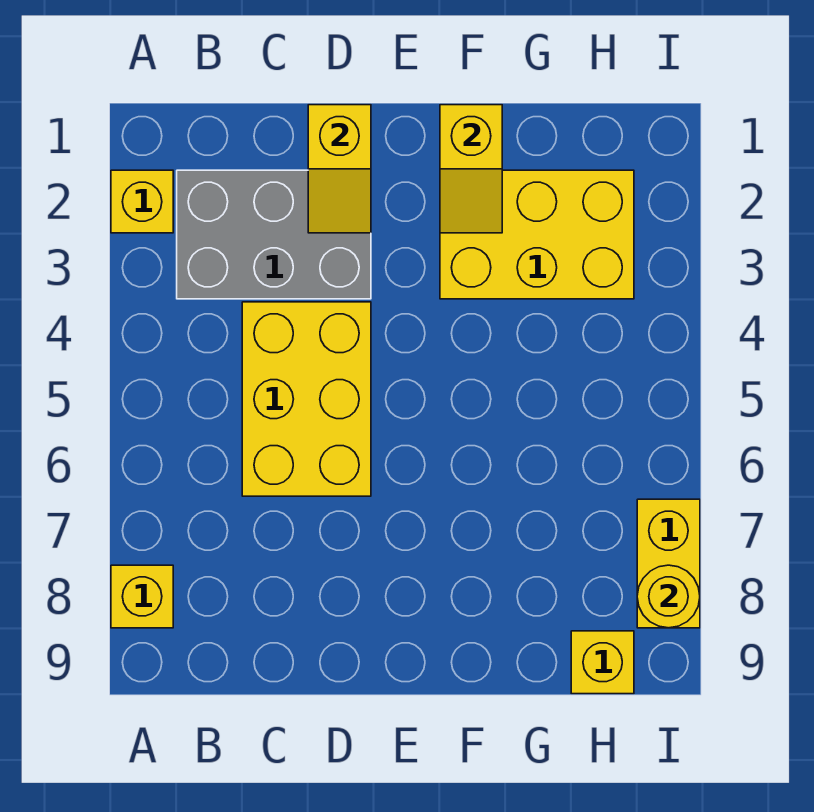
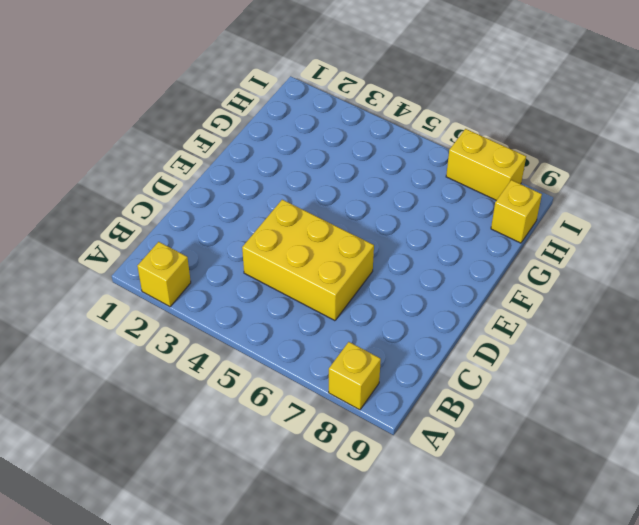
none -> grey brick B2:D3 level 1
none -> yellow brick F2:H3 level 1

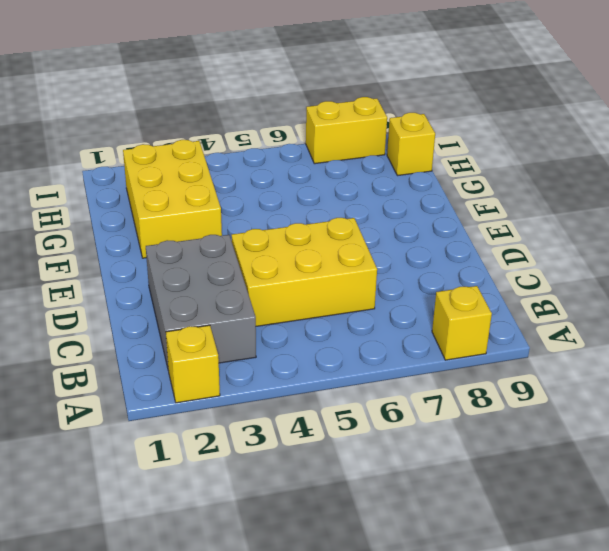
none -> yellow slope D1:D2 level 2 top 1
none -> yellow slope F1:F2 level 2 top 1

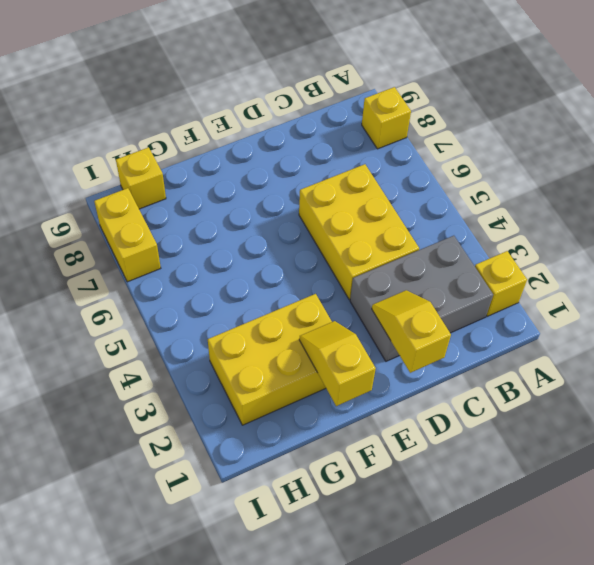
none -> yellow round brick I8 level 2

